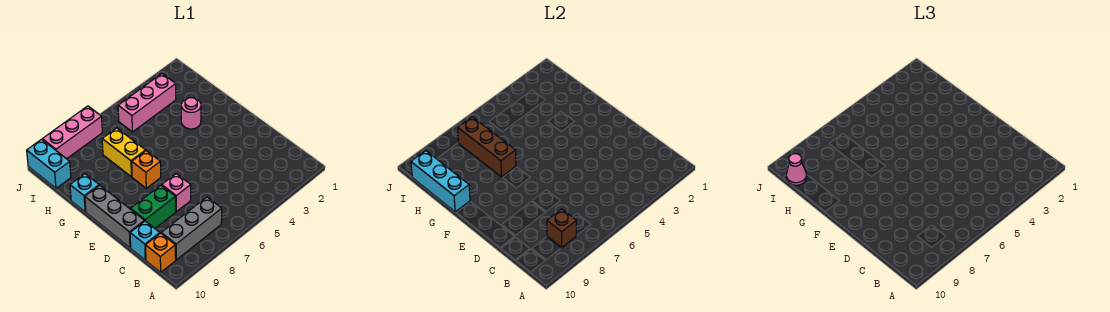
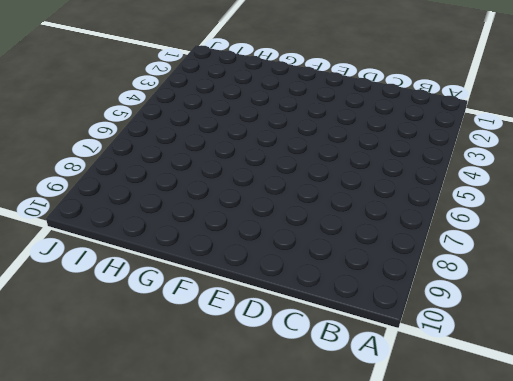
none -> grey brick B7:B9 level 1
none -> orange brick B10 level 1
none -> cyan brick C10 level 1

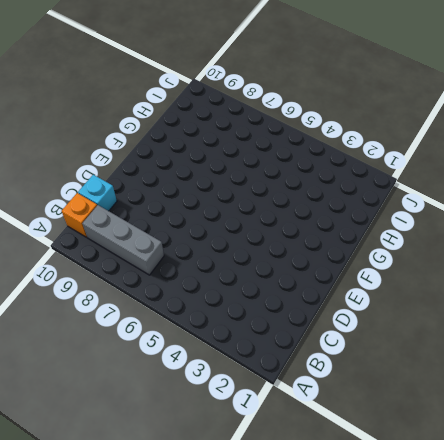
none -> pink brick D7 level 1
none -> green brick D8:D9 level 1
none -> grey brick D10:F10 level 1

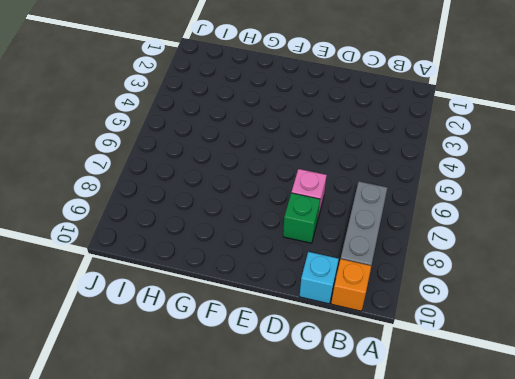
green brick D8 level 1 -> green brick D8:D9 level 1
none -> grey brick D10:F10 level 1
none -> orange brick F7 level 1
none -> pink round brick G3 level 1

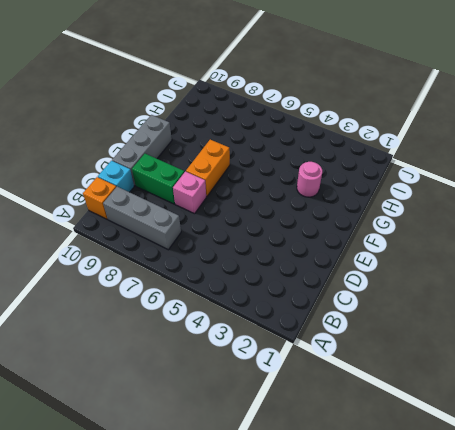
orange brick E7:F7 level 1 -> orange brick F7 level 1
none -> yellow brick G7:H7 level 1
none -> cyan brick G10 level 1
none -> pink brick I3:I5 level 1

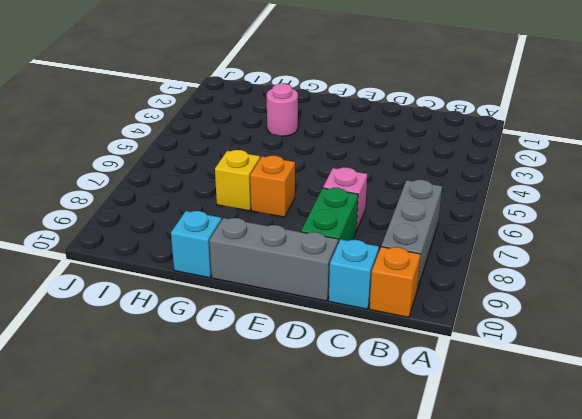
yellow brick G7 level 1 -> yellow brick G7:H7 level 1
none -> pink brick I3:I5 level 1
none -> cyan brick I10:J10 level 1
none -> pink brick J7:J9 level 1

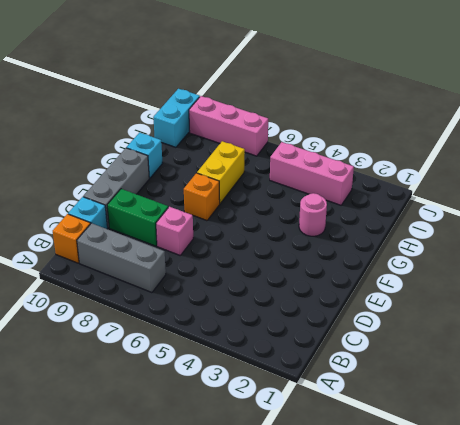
none -> brown brick B8 level 2
none -> brown brick G7:I7 level 2
none -> cyan brick G10:I10 level 2

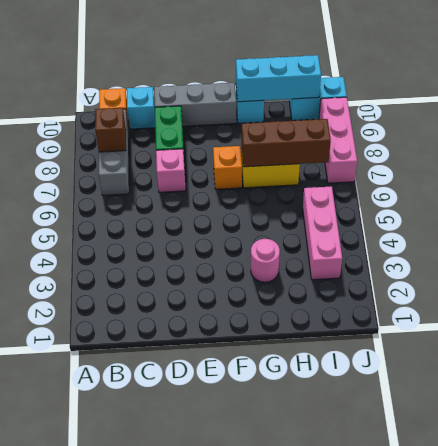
none -> pink cone I10 level 3

